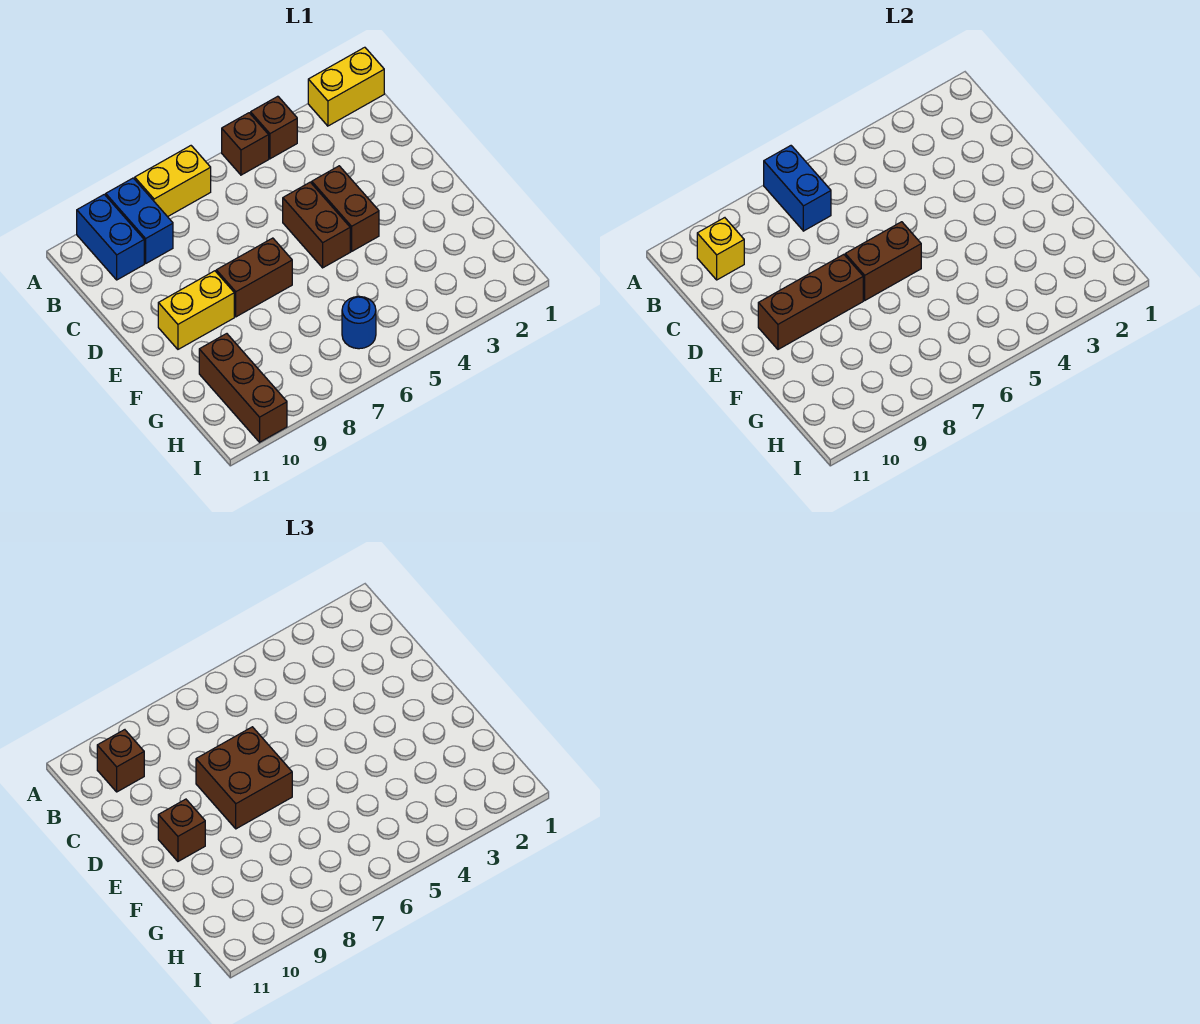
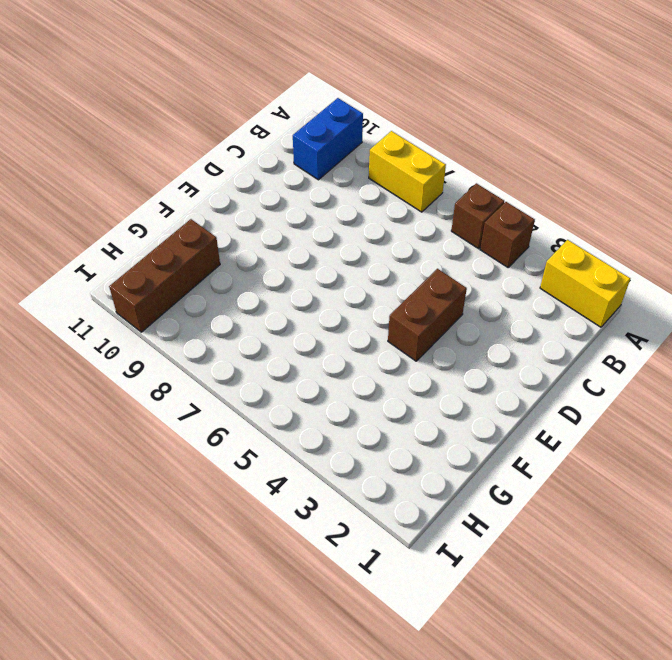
none -> blue brick A9:B9 level 1
none -> brown brick D5:E5 level 1
none -> brown brick E7:E8 level 1

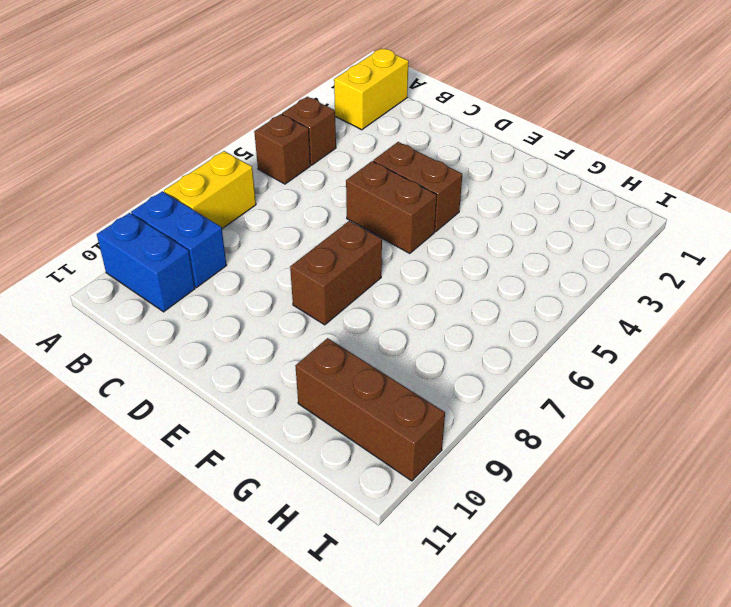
none -> yellow brick E9:E10 level 1
none -> blue round brick H6 level 1
none -> blue brick A7:B7 level 2

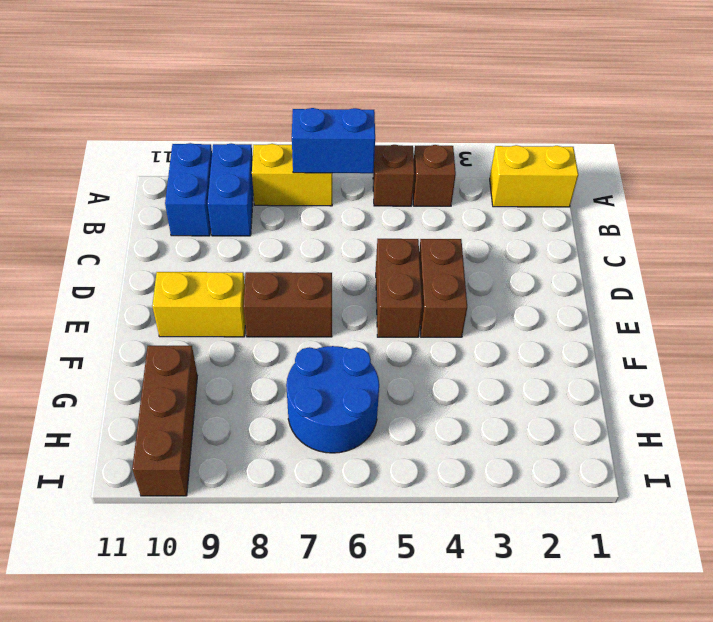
blue brick A6:A7 level 2 -> blue brick A7:B7 level 2
blue round brick G6:H7 level 1 -> blue round brick H6 level 1
none -> yellow brick B10 level 2
none -> brown brick E6:E7 level 2
none -> brown brick E8:E10 level 2

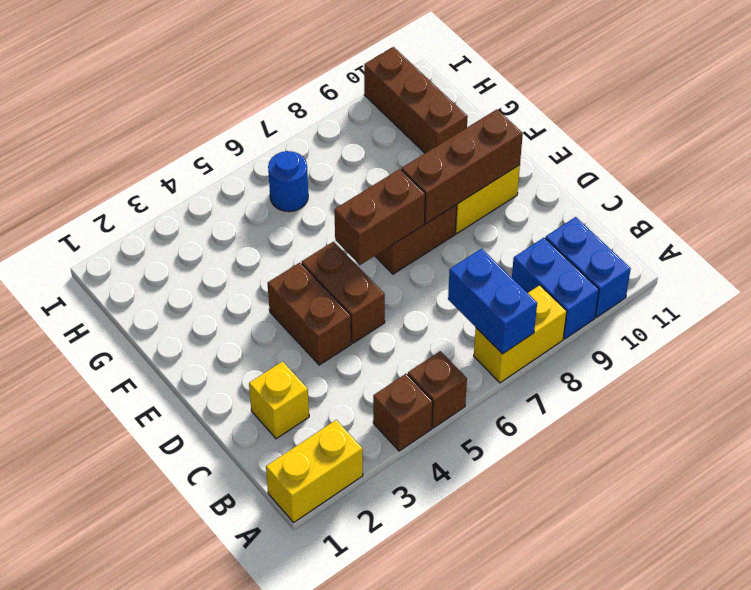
yellow brick C2 level 1 -> yellow brick B10 level 2
none -> brown brick B10 level 3
none -> brown brick D7:E8 level 3
none -> brown brick E10 level 3

